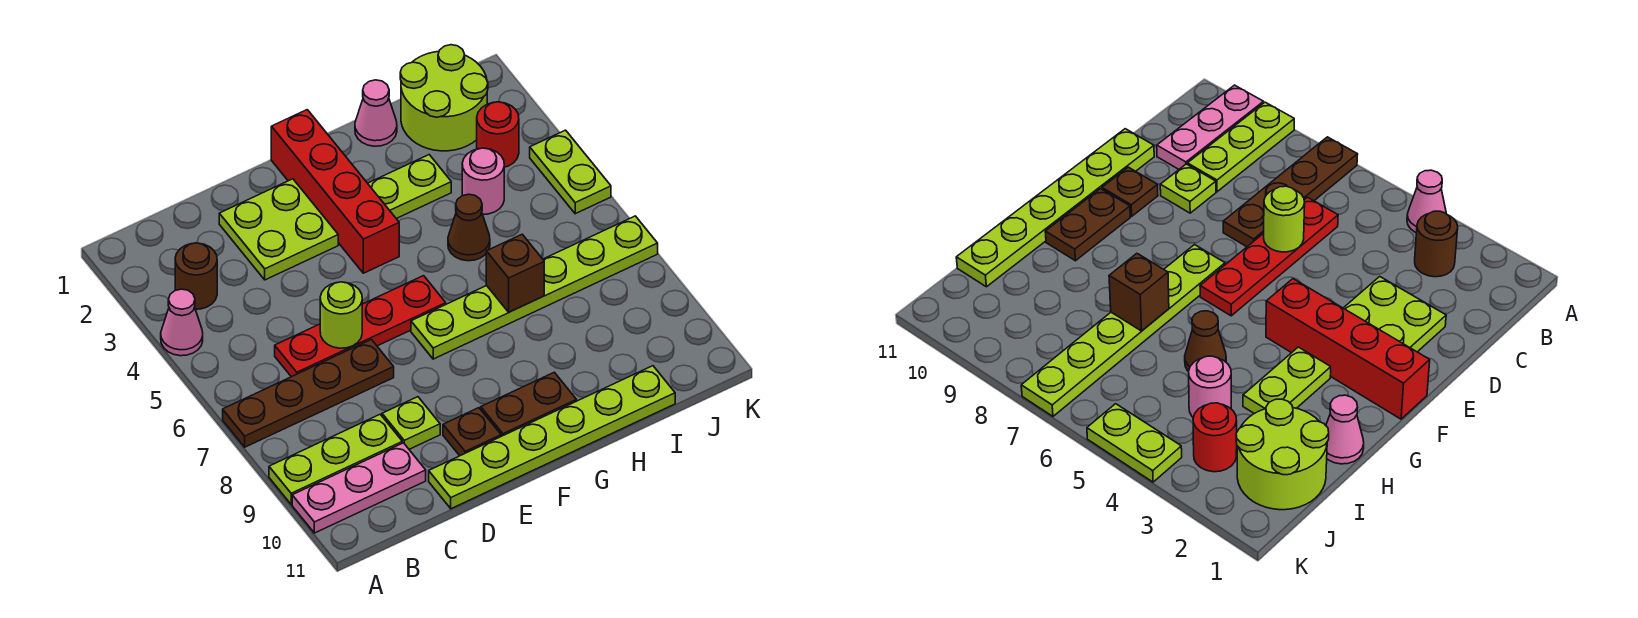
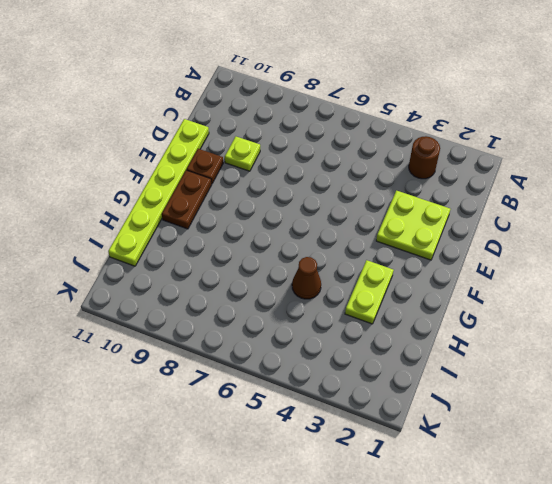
none -> pink cone A4 level 1
none -> brown plate A7:D7 level 1
none -> lime plate A9:C9 level 1

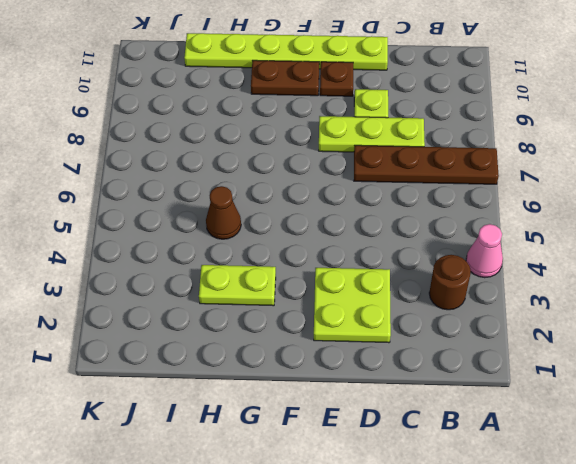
lime plate C8:E8 level 1 -> lime plate A9:C9 level 1
none -> pink plate A10:C10 level 1
none -> red plate C6:F6 level 1
none -> red brick F1:F4 level 1

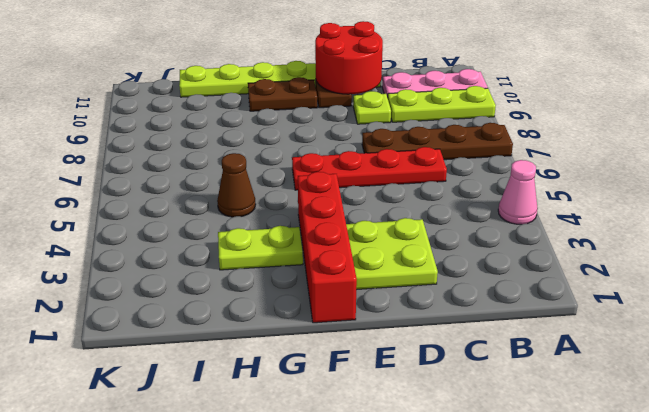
red round brick D10:E11 level 2 -> none
none -> brown round brick B3 level 1
none -> lime plate F7:K7 level 1
none -> pink cone H1 level 1

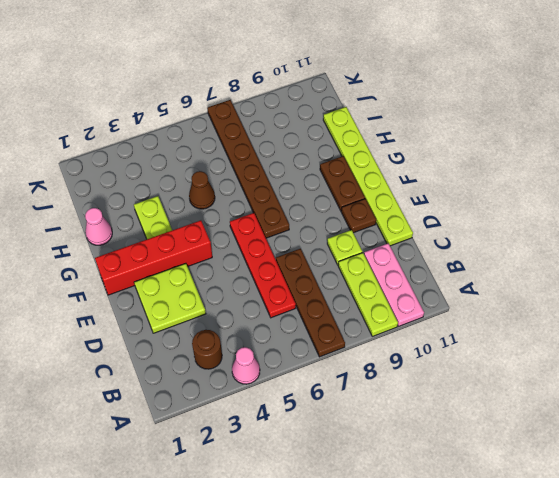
brown plate F7:K7 level 1 -> lime plate F7:K7 level 1
none -> lime round brick I1:J2 level 1
none -> pink round brick I4 level 1
none -> red round brick J3 level 1

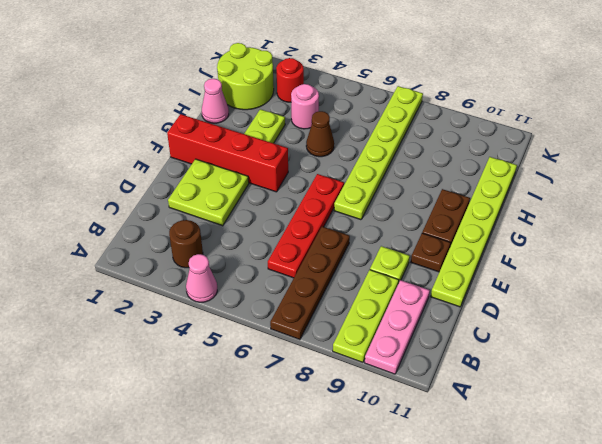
none -> lime plate K4:K5 level 1
none -> lime round brick D6 level 2
none -> brown brick H7 level 2

